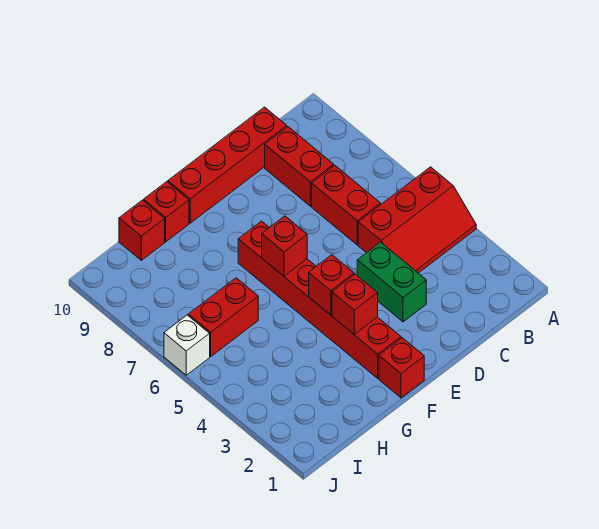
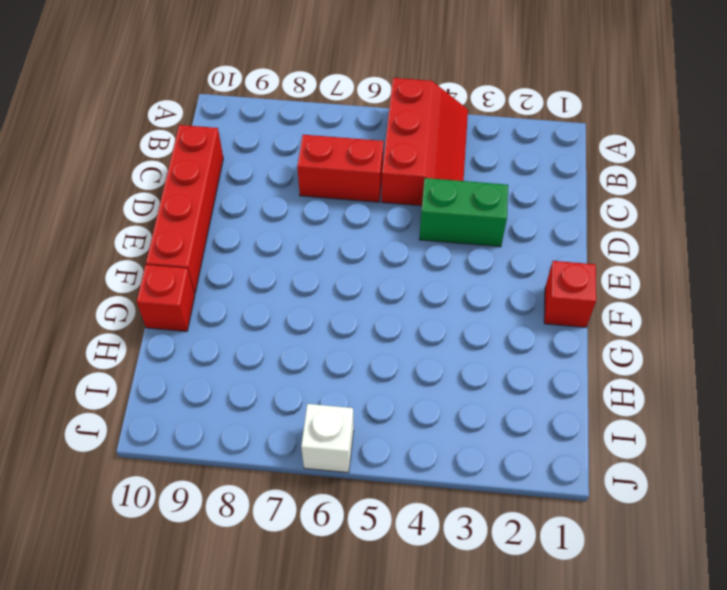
none -> red brick C8:C9 level 1
none -> red brick F2:F7 level 1
none -> red brick H6:I6 level 1

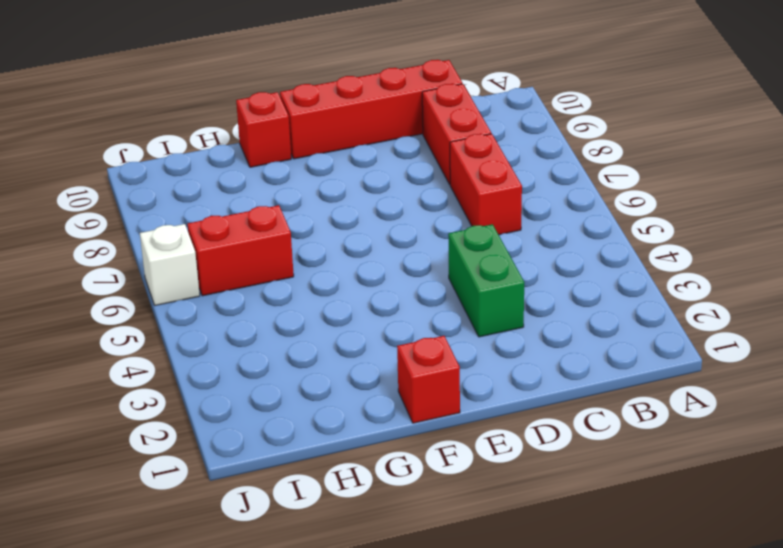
none -> red slope A4:C5 level 1 top 5
none -> red brick F2:F7 level 1
none -> red brick H10 level 1

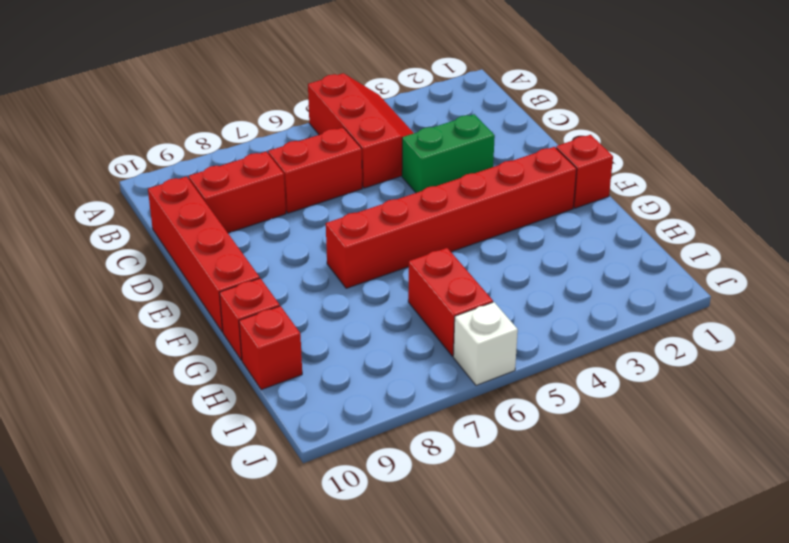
none -> red brick F3 level 2
none -> red brick F4 level 2
none -> red brick F6 level 2

